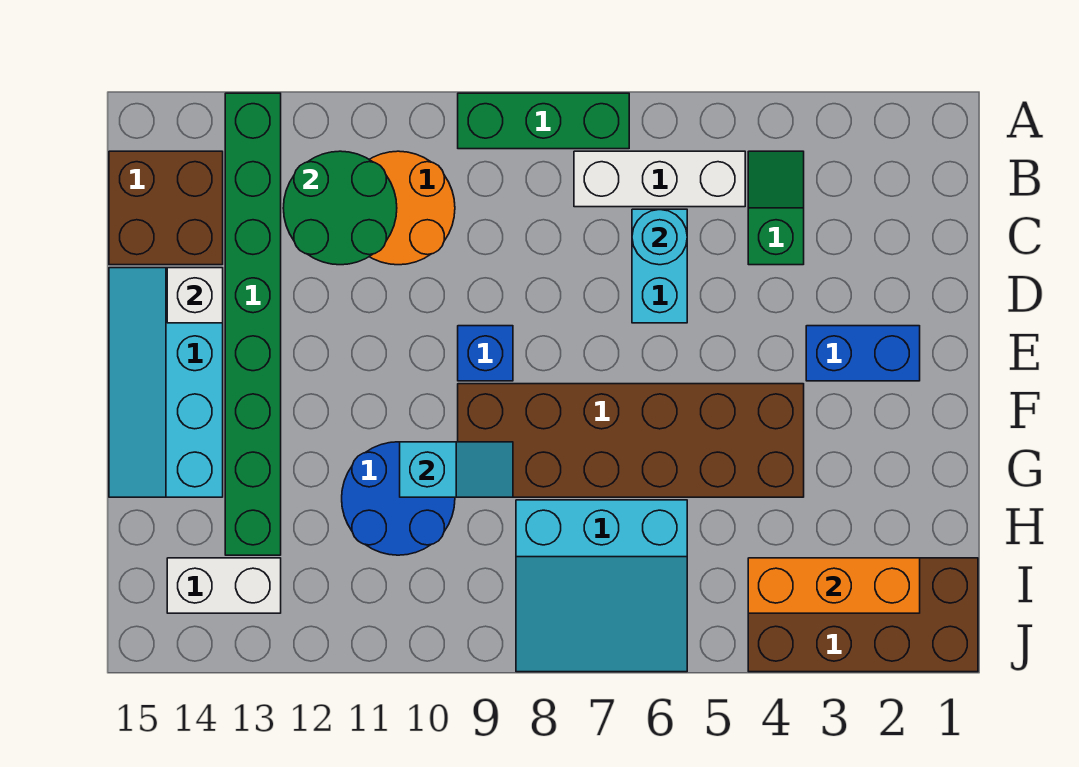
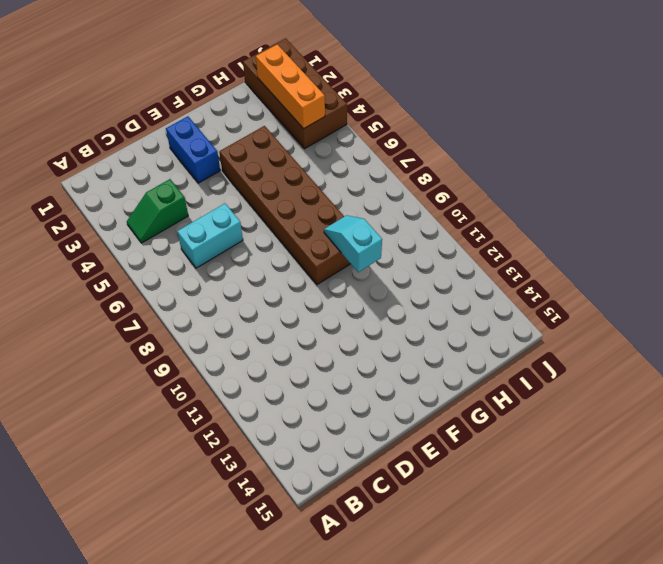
none -> green brick A7:A9 level 1
none -> green brick A13:H13 level 1
none -> white brick B5:B7 level 1

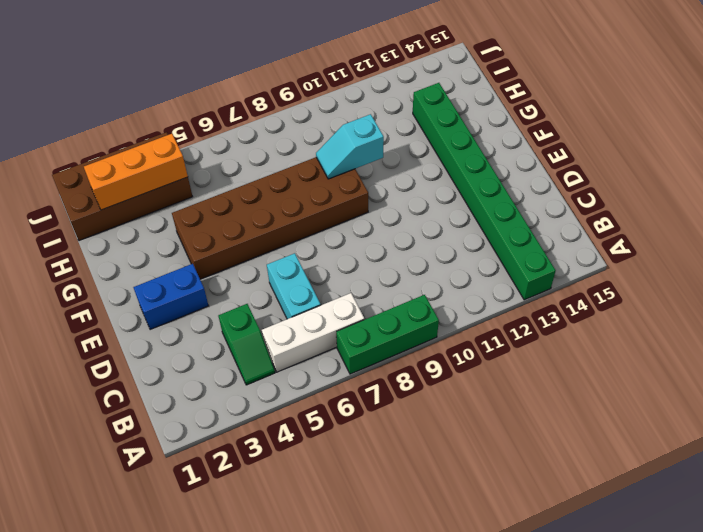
none -> orange round brick B10:C11 level 1
none -> brown brick B14:C15 level 1
none -> cyan slope D14:G15 level 1 top 14

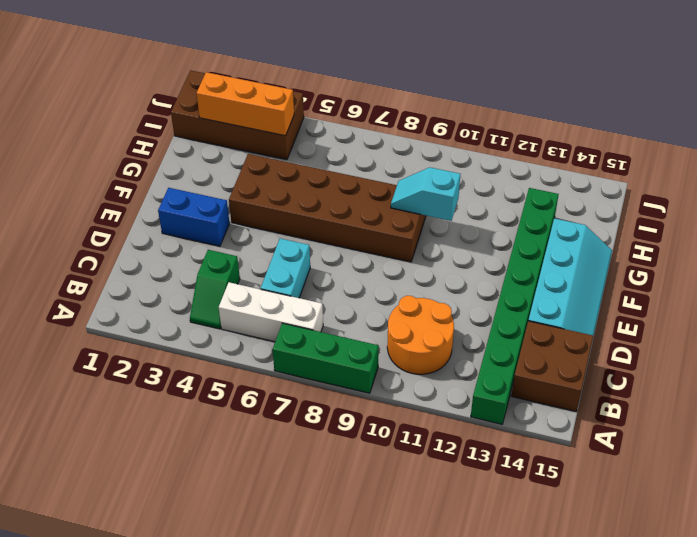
none -> blue brick E9 level 1
none -> blue round brick G10:H11 level 1
none -> cyan slope H6:J8 level 1 top H

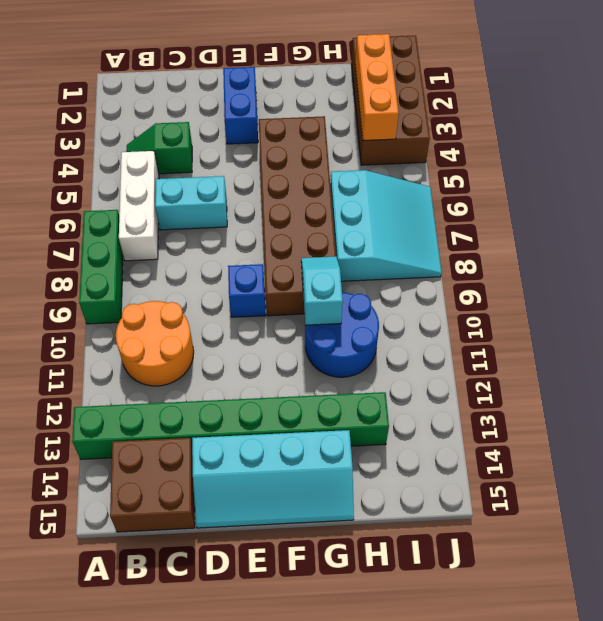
none -> white brick I13:I14 level 1
none -> green round brick B11:C12 level 2
none -> cyan round brick C6 level 2

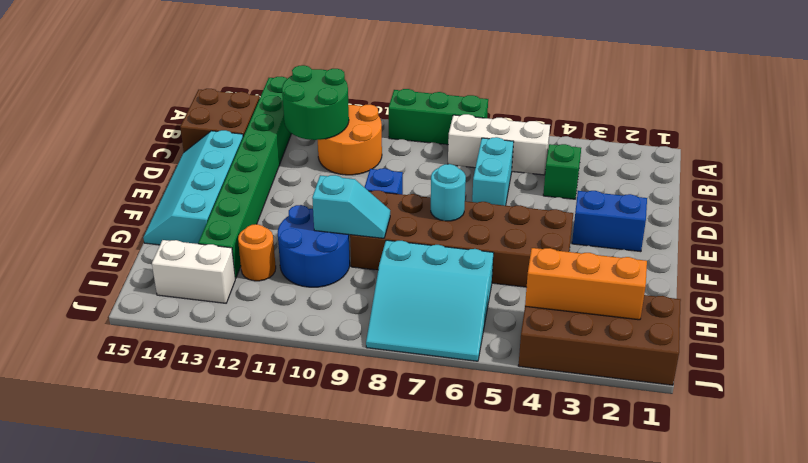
cyan round brick F7 level 2 -> cyan round brick C6 level 2
orange round brick H12 level 1 -> none
none -> white brick D14 level 2

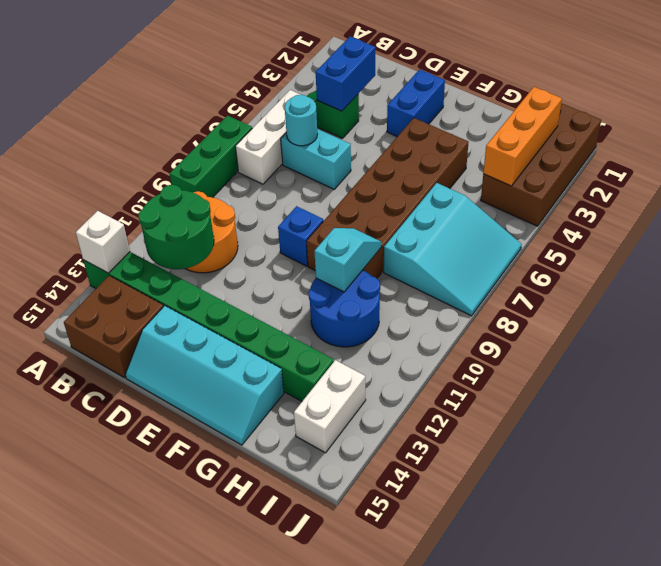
white brick A13 level 2 -> white brick D14 level 2
blue brick C3:C4 level 2 -> none

